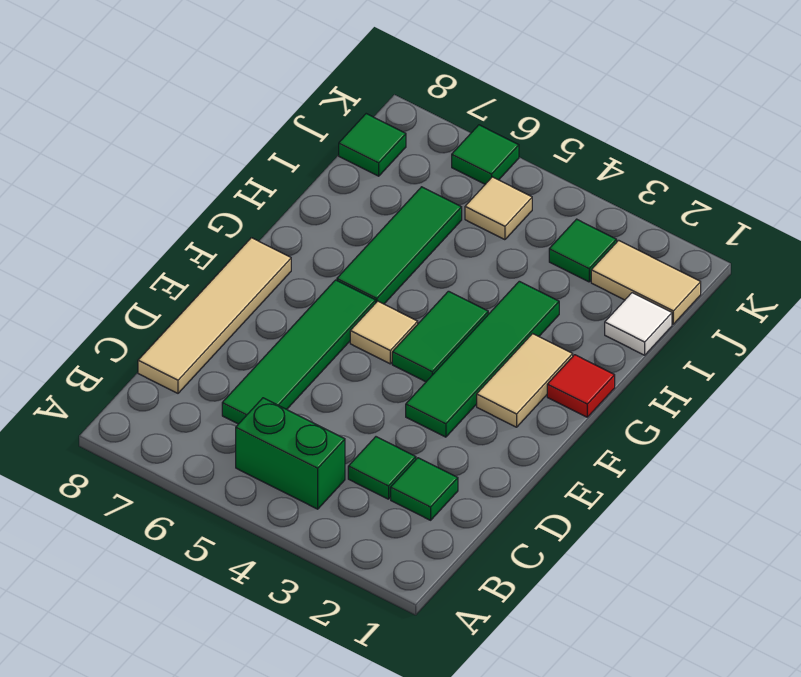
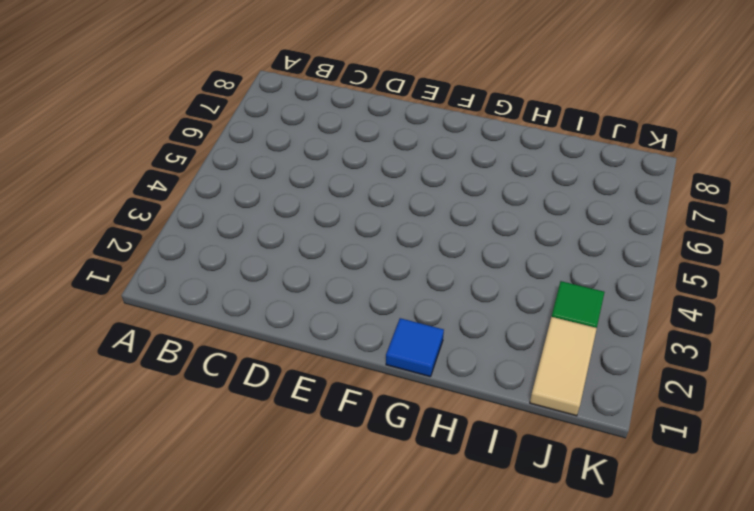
blue tile G1 level 1 -> red tile G1 level 1
none -> green brick B4:B5 level 1
none -> green tile C2 level 1
none -> green tile C3 level 1

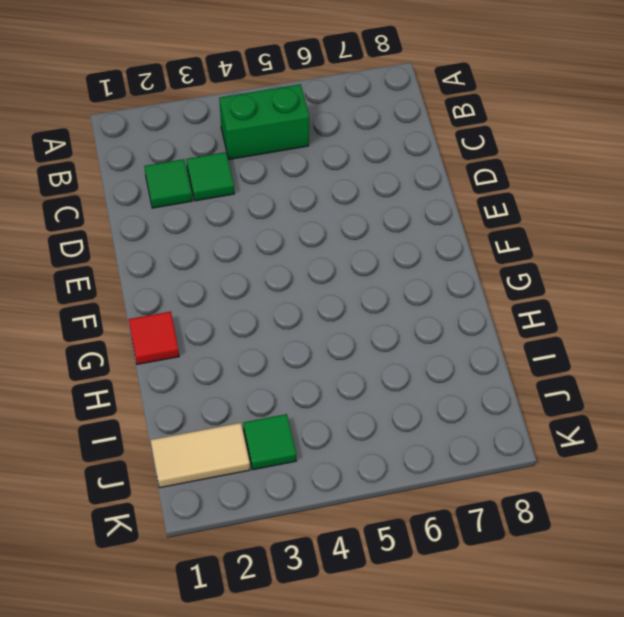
none -> green tile C6:F6 level 1
none -> tan tile C8:F8 level 1
none -> green tile E3:H3 level 1

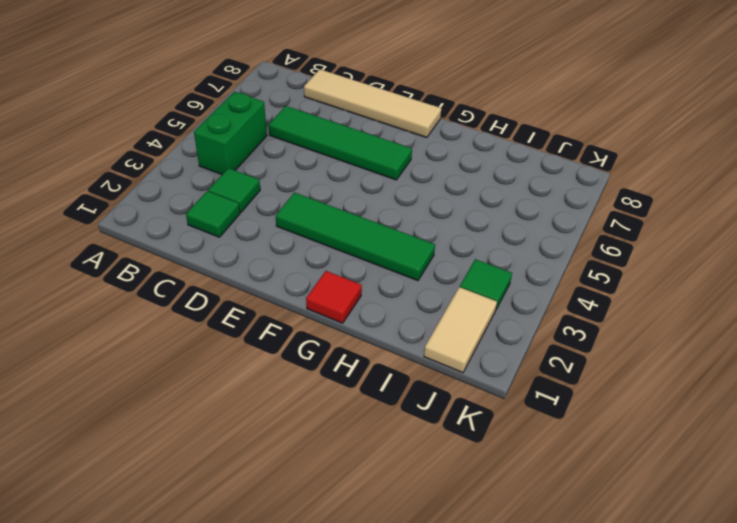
none -> tan tile F2:G2 level 1
none -> green tile F4:G4 level 1
none -> tan tile F5 level 1

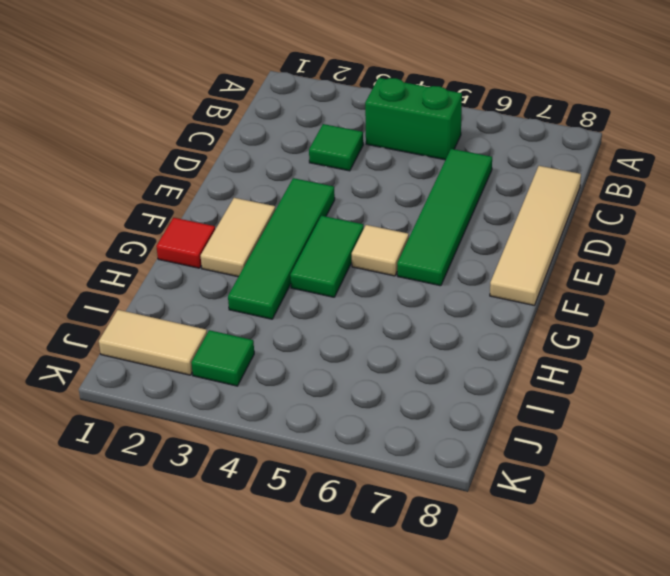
none -> green tile C2 level 1
none -> green tile G6:I6 level 1
none -> white tile I1 level 1

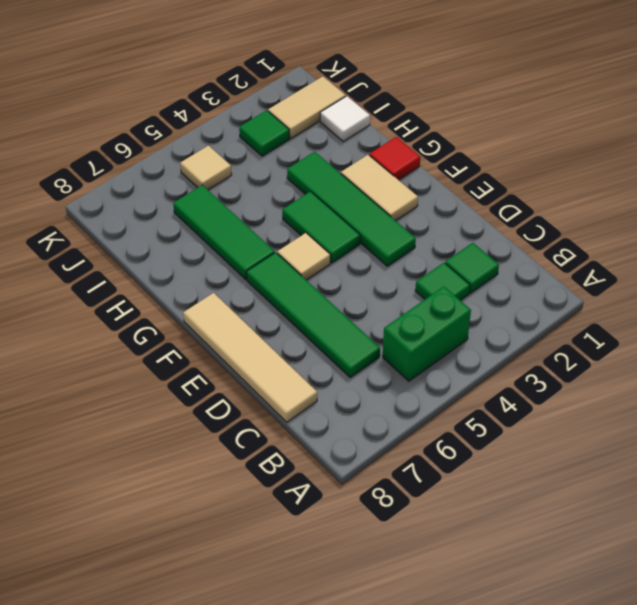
none -> green tile J8 level 1
none -> green tile K6 level 1

